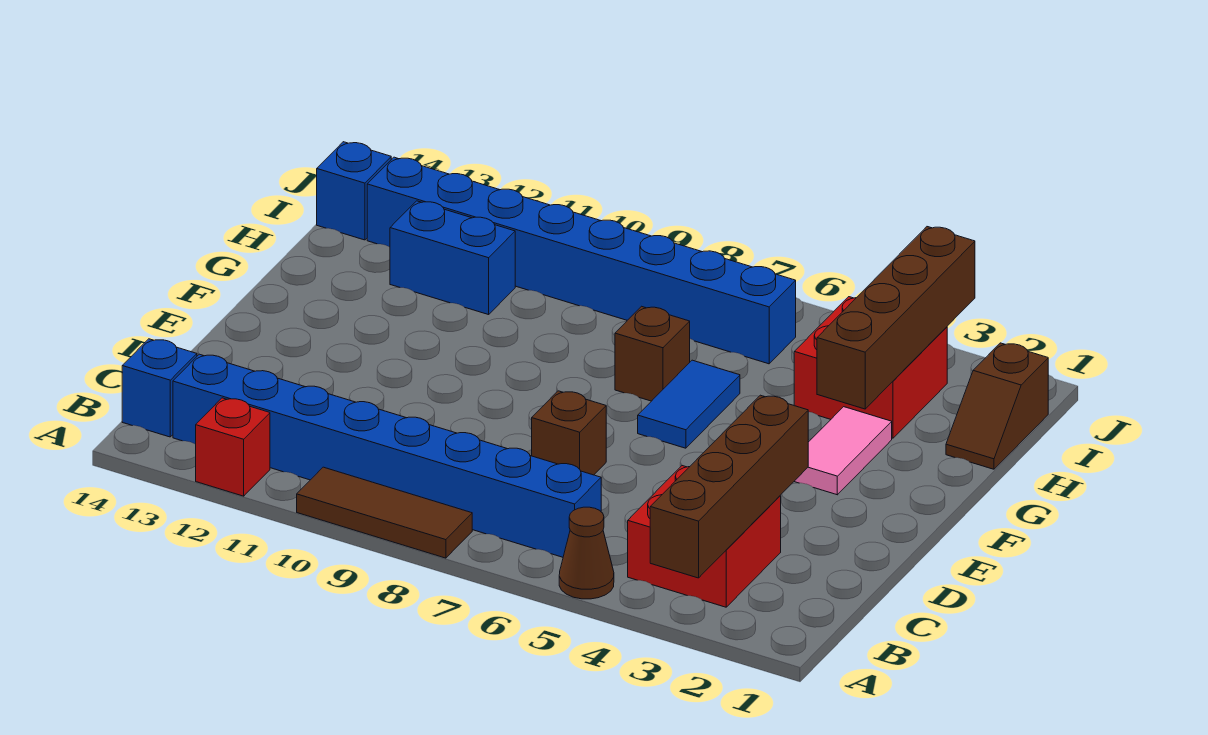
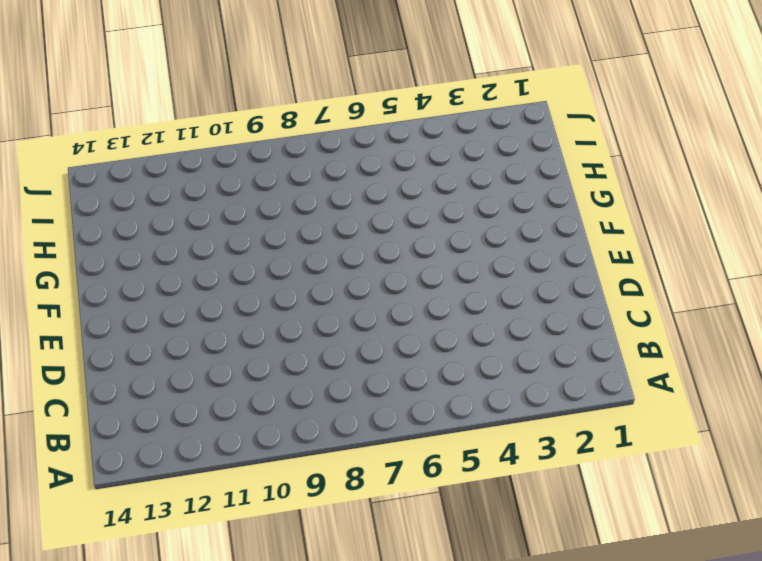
none -> brown cone A5 level 1
none -> brown tile A8:A10 level 1
none -> red brick A12 level 1

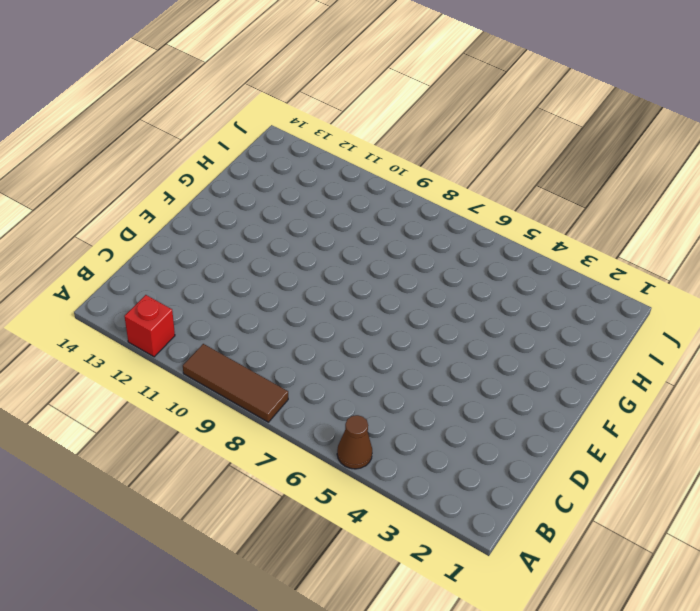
none -> red brick B3:C4 level 1
none -> blue brick B6:B13 level 1
none -> blue brick B14 level 1

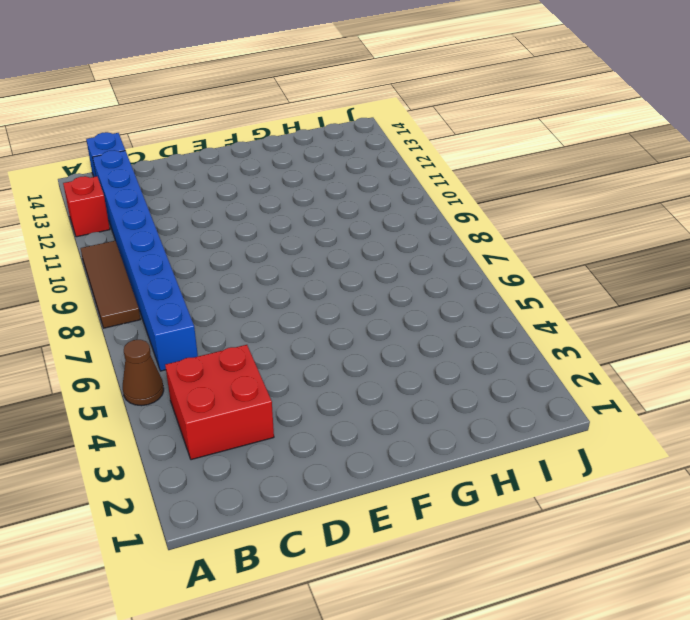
none -> brown brick D7 level 1
none -> pink tile F3:G3 level 1
none -> blue tile F6:G6 level 1

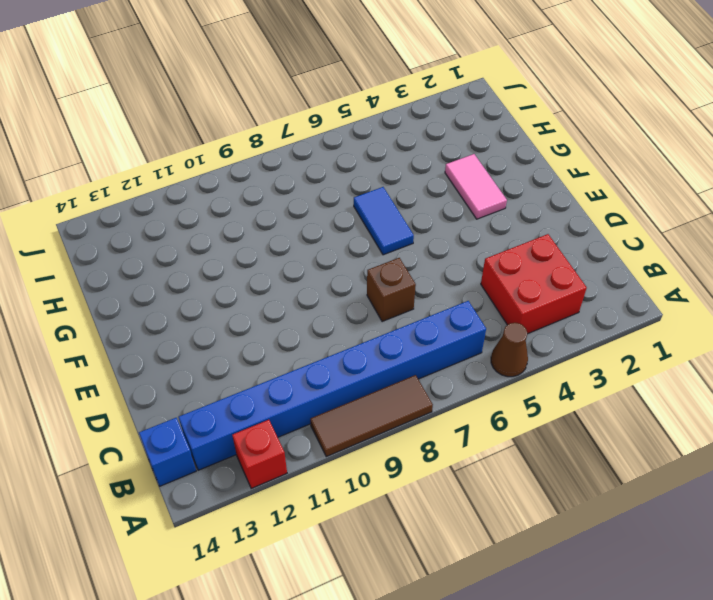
none -> brown brick G7 level 1
none -> brown slope H1:I1 level 1 top I
none -> red brick H3:I4 level 1

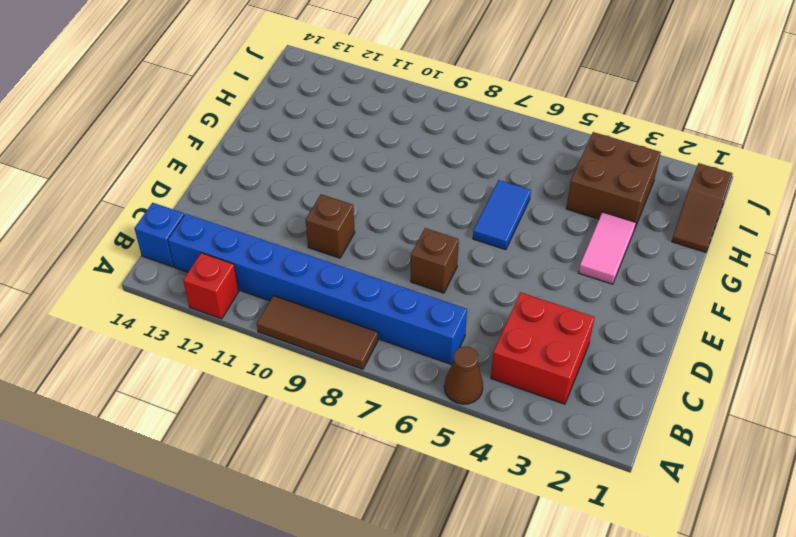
brown brick D10 level 1 -> brown brick G7 level 1
brown brick H3:I4 level 1 -> red brick H3:I4 level 1
none -> blue brick H11:H12 level 1
none -> blue brick I6:I13 level 1
none -> blue brick I14 level 1

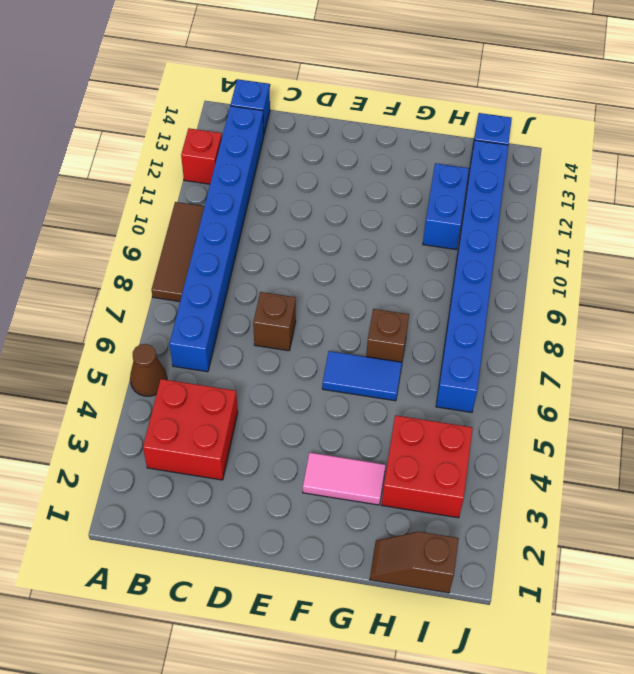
none -> brown brick A3:D3 level 2
none -> brown brick G3:J3 level 2

